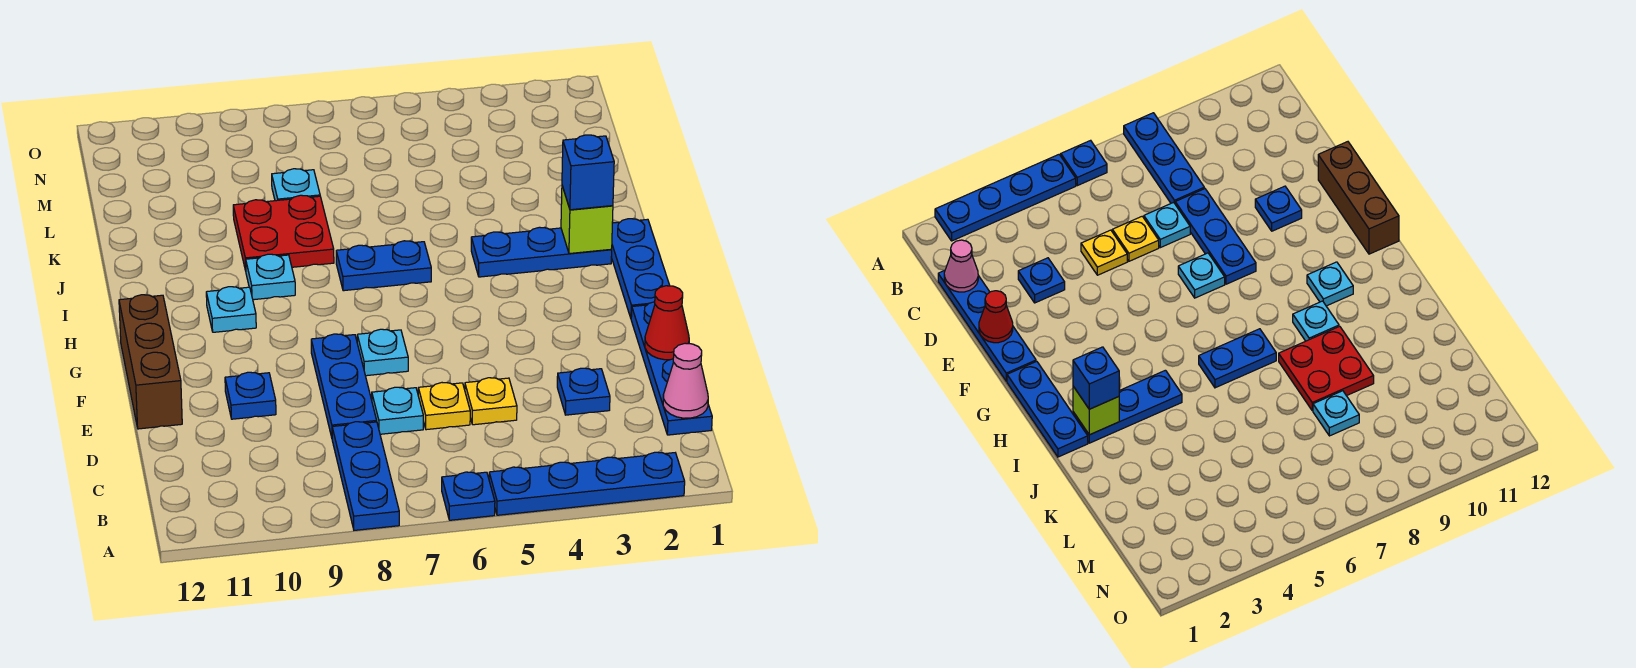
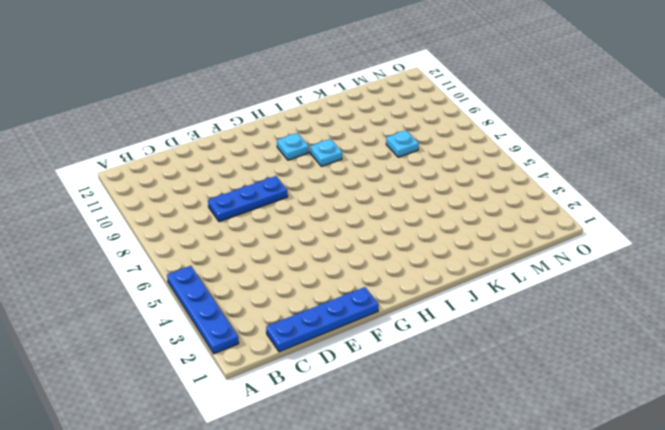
none -> blue plate A6 level 1
none -> blue plate A8:C8 level 1
none -> blue plate D3 level 1

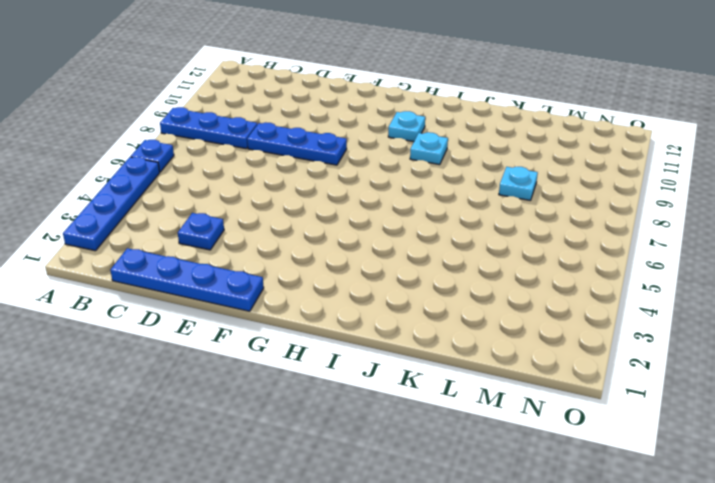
none -> yellow plate D5 level 1
none -> yellow plate D6 level 1
none -> cyan plate D7 level 1

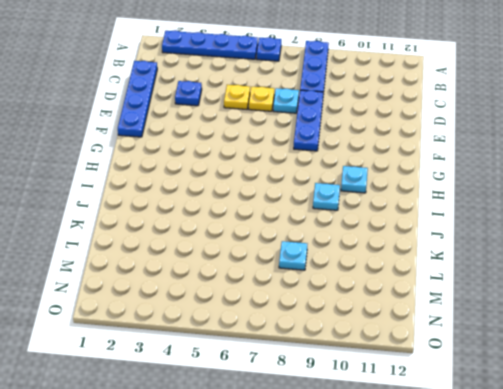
none -> blue plate E10 level 1
none -> brown brick E12:G12 level 1
none -> cyan plate F7 level 1

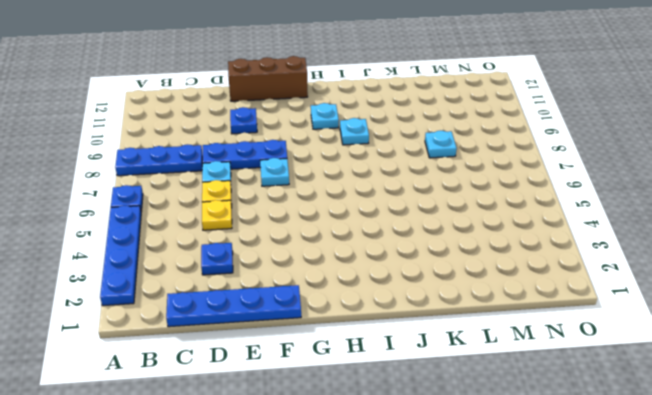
none -> blue plate G1:I1 level 1
none -> blue plate I2:I4 level 1
none -> blue plate I6:I7 level 1

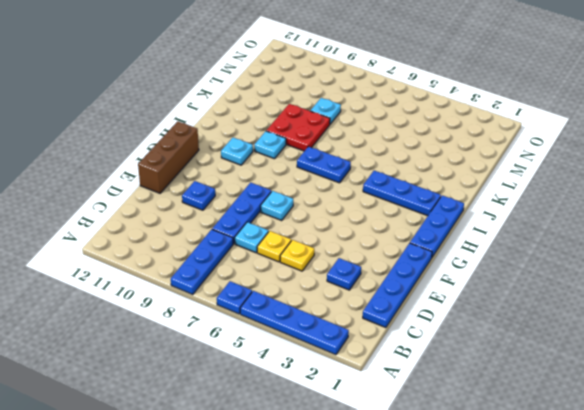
none -> pink cone C1 level 2
none -> red cone E1 level 2
none -> lime brick I2 level 2

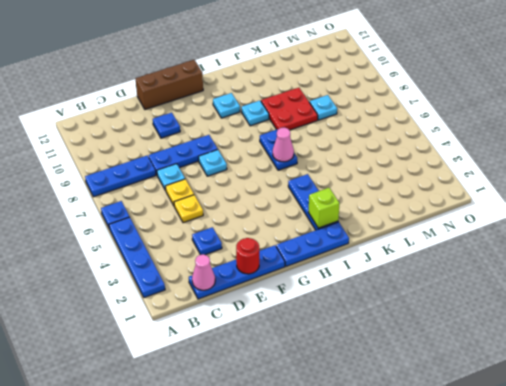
red round brick E1 level 2 -> red cone E1 level 2
pink cone I6 level 2 -> none
none -> blue brick I2 level 3

